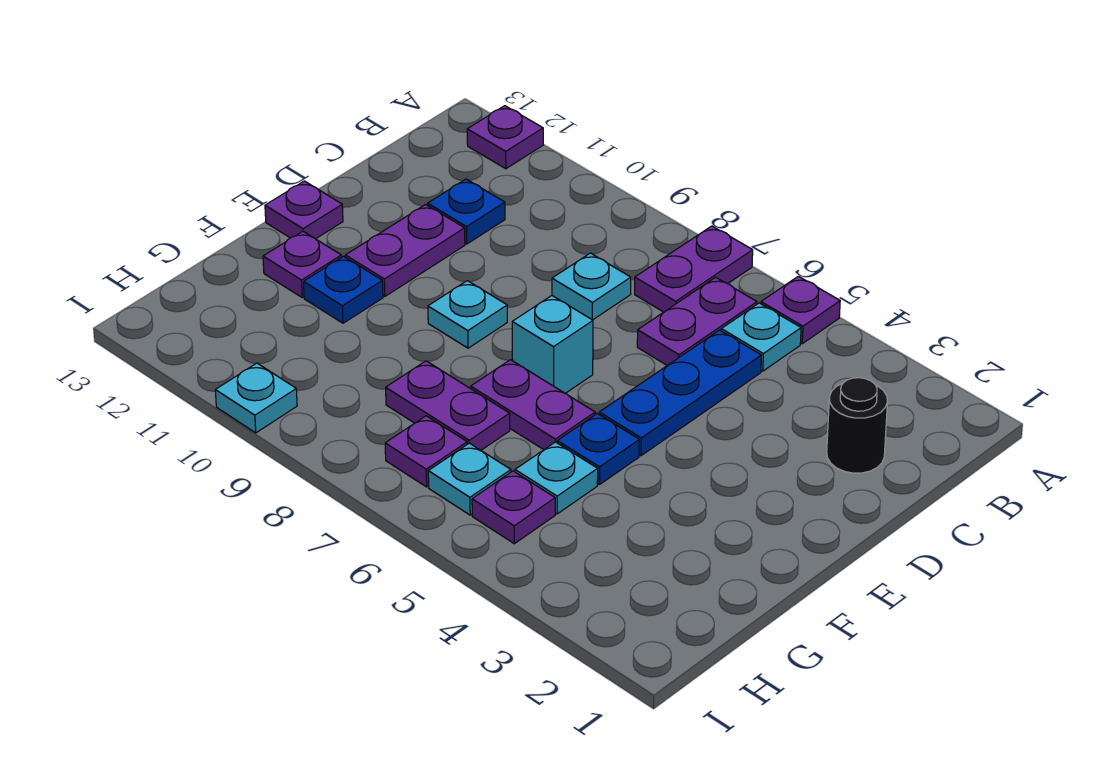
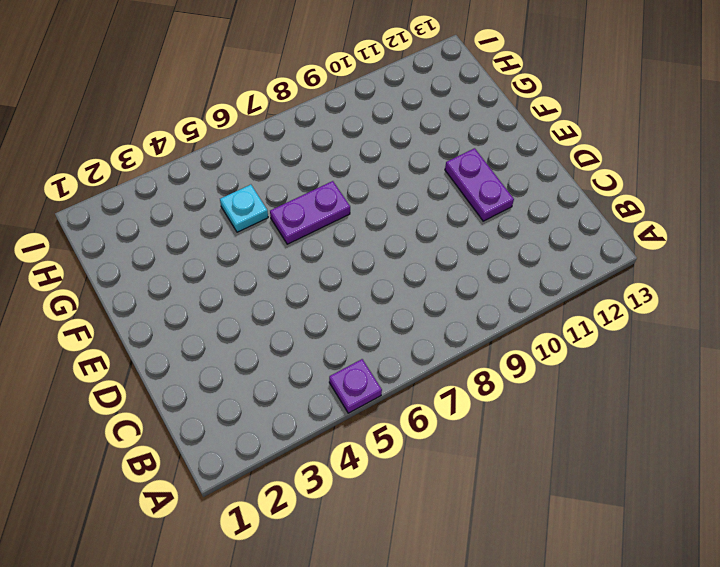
none -> purple plate A7:B7 level 1
none -> purple plate A12 level 1
none -> cyan plate B5 level 1

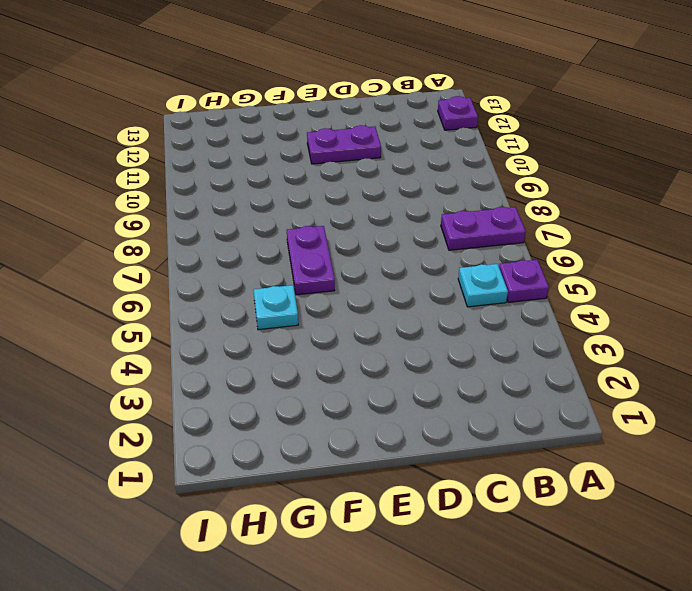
none -> purple plate B6:C6 level 1
none -> black round brick C2 level 1
none -> blue plate C5:E5 level 1

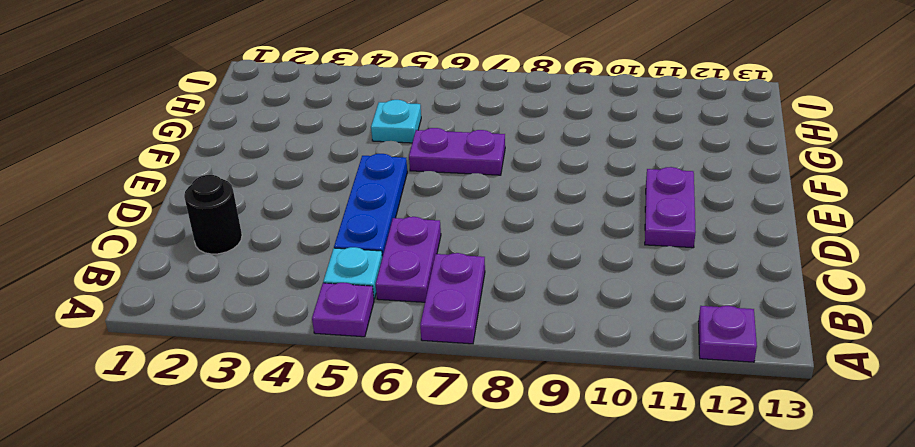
none -> cyan plate C8 level 1
none -> blue plate C11 level 1
none -> cyan brick E7 level 1

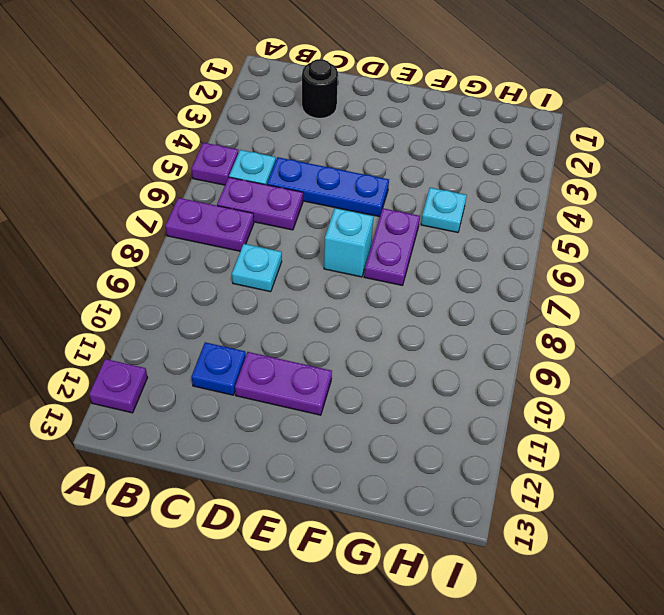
none -> cyan plate E9 level 1
none -> purple plate E13 level 1
none -> blue plate F5 level 1

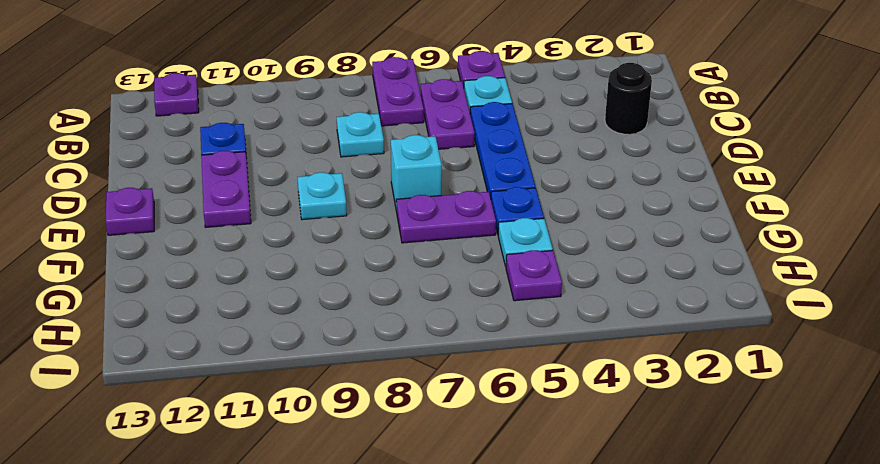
none -> blue plate F11 level 1
none -> purple plate F12 level 1
none -> purple plate G7:G8 level 1

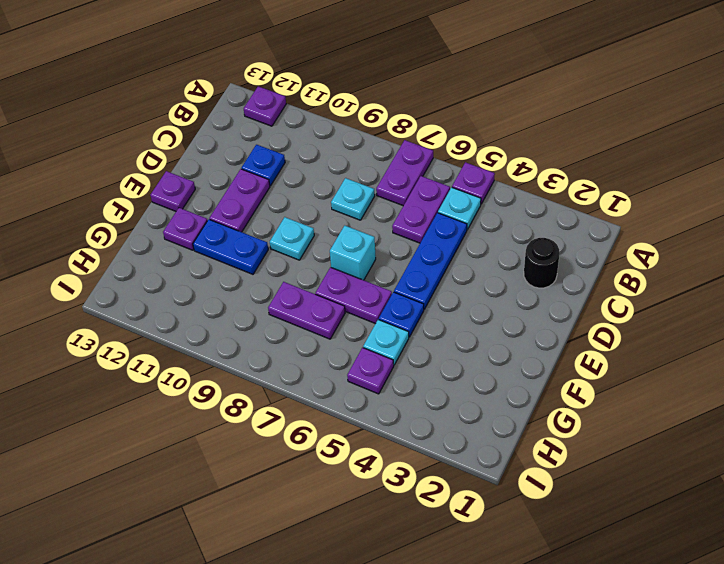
blue plate F10:F11 level 1 -> blue plate F11 level 1
none -> cyan plate H6 level 1
none -> purple plate H7 level 1
none -> cyan plate I10 level 1

